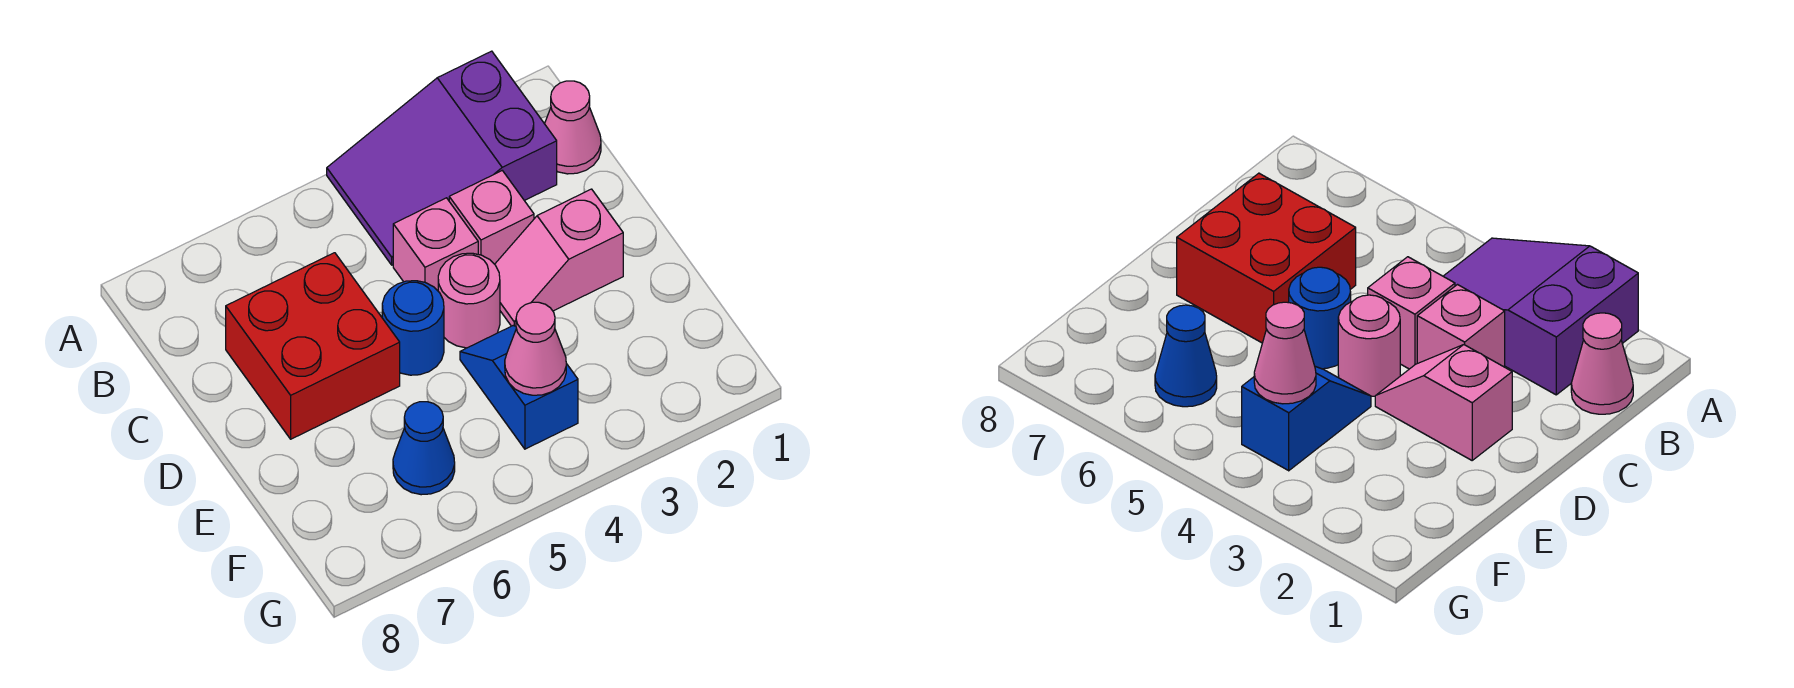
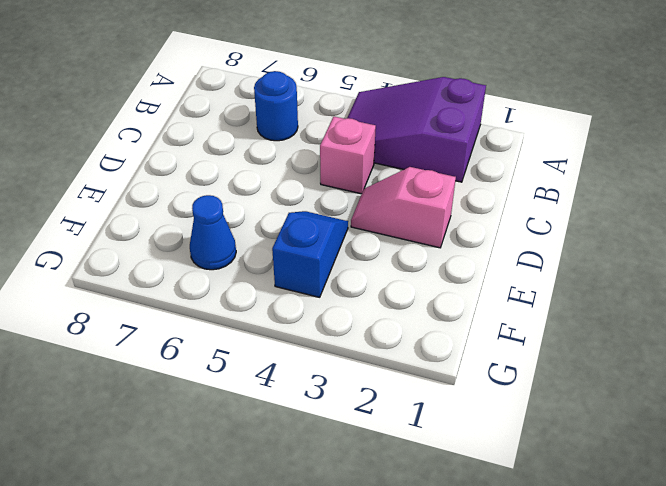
blue round brick B6 level 1 -> blue round brick D5 level 1
none -> pink cone B1 level 1
none -> pink brick C3 level 1

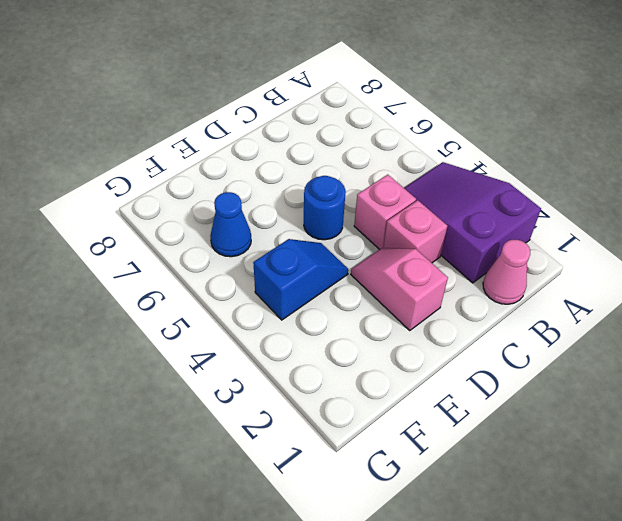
none -> red brick C6:D7 level 1
none -> pink round brick D4 level 1

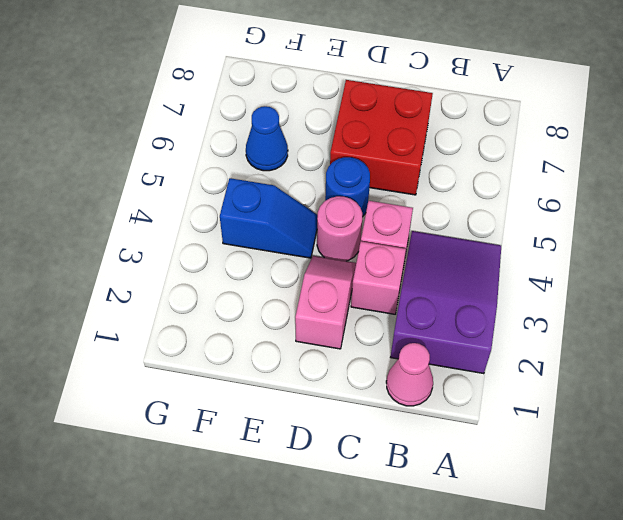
none -> pink cone F4 level 2

